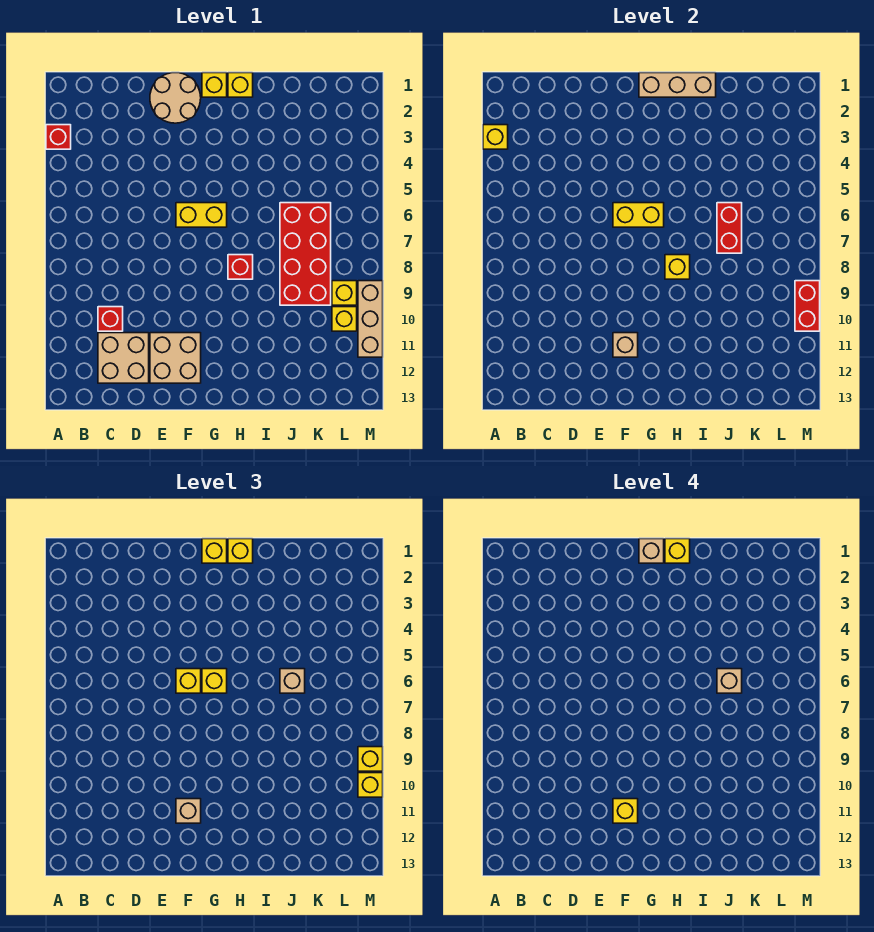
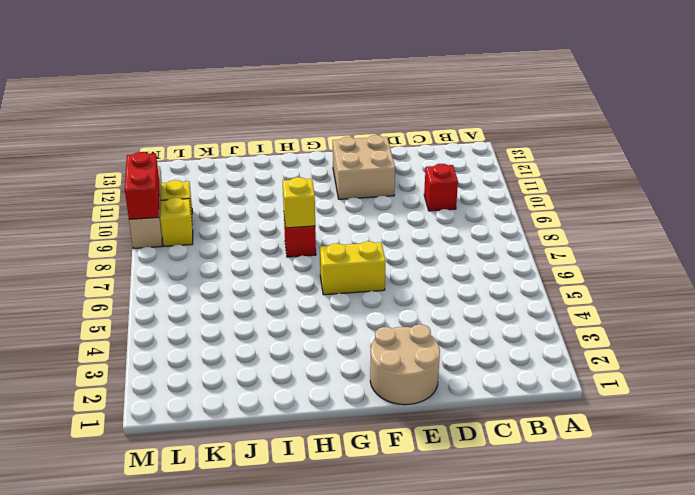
none -> red brick A3 level 1
none -> tan brick C11:D12 level 1
none -> yellow brick G1 level 1
none -> yellow brick H1 level 1

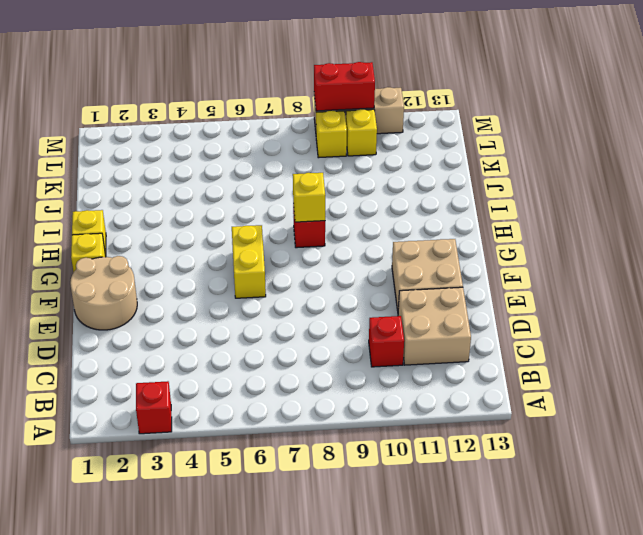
none -> red brick J6:K9 level 1
none -> yellow brick A3 level 2
none -> yellow brick F6:G6 level 2
none -> tan brick F11 level 2

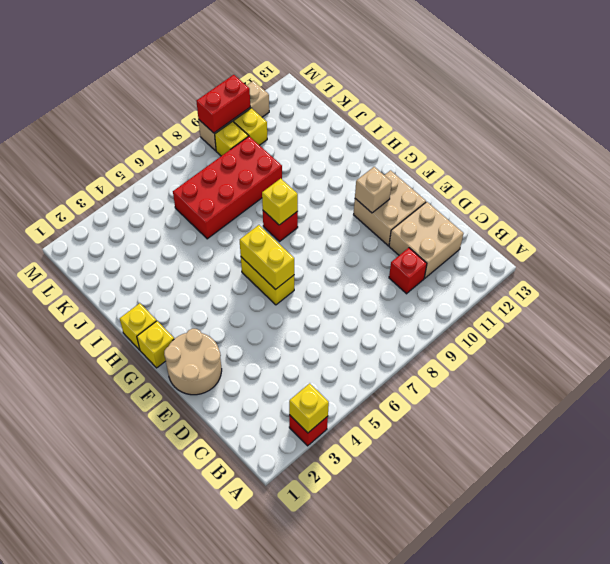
none -> tan brick G1:I1 level 2
none -> red brick J6:J7 level 2
none -> yellow brick F6 level 3
none -> tan brick F11 level 3

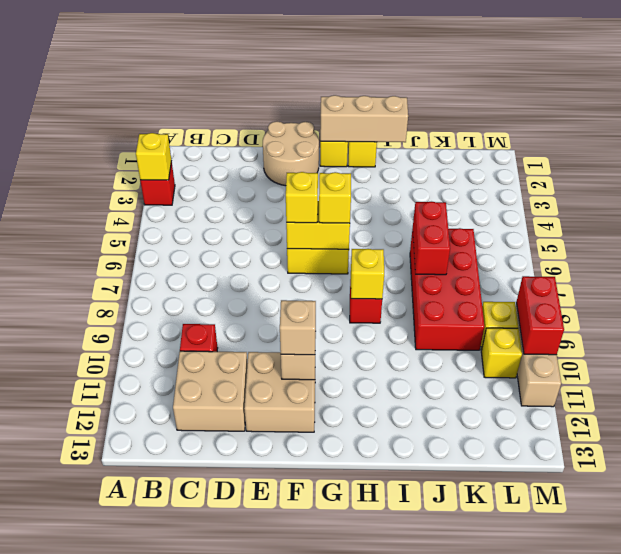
none -> yellow brick G1 level 3
none -> yellow brick H1 level 3
none -> tan brick J6 level 3
none -> yellow brick M9 level 3

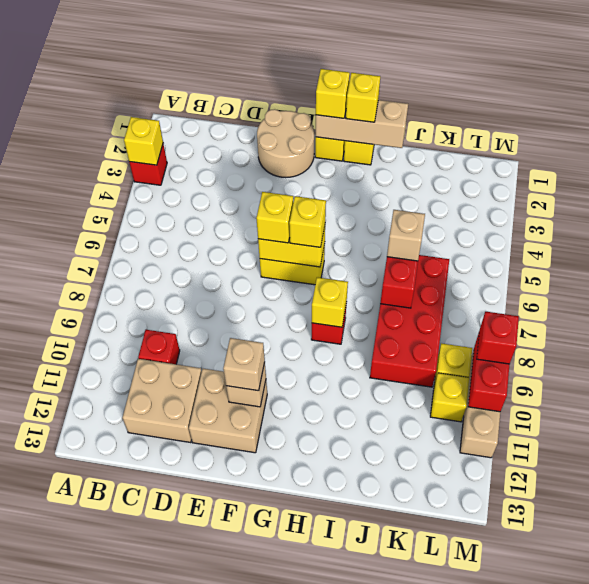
red brick M9 level 3 -> yellow brick M9 level 3
none -> yellow brick M10 level 3
none -> yellow brick F11 level 4
none -> tan brick G1 level 4
none -> yellow brick H1 level 4

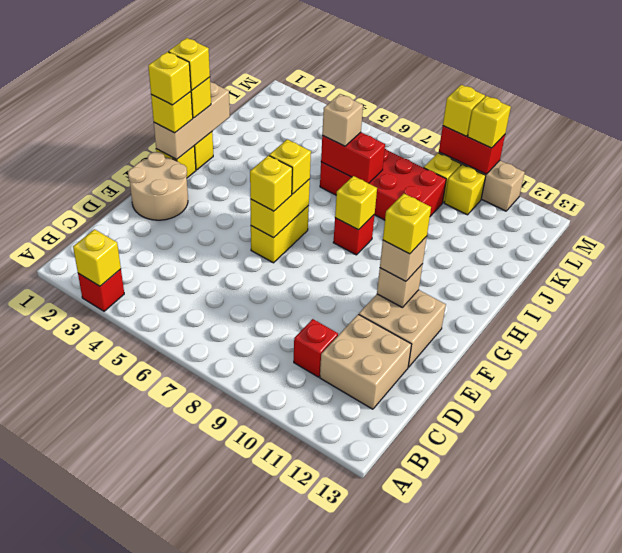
yellow brick G1 level 4 -> tan brick G1 level 4
none -> tan brick J6 level 4

